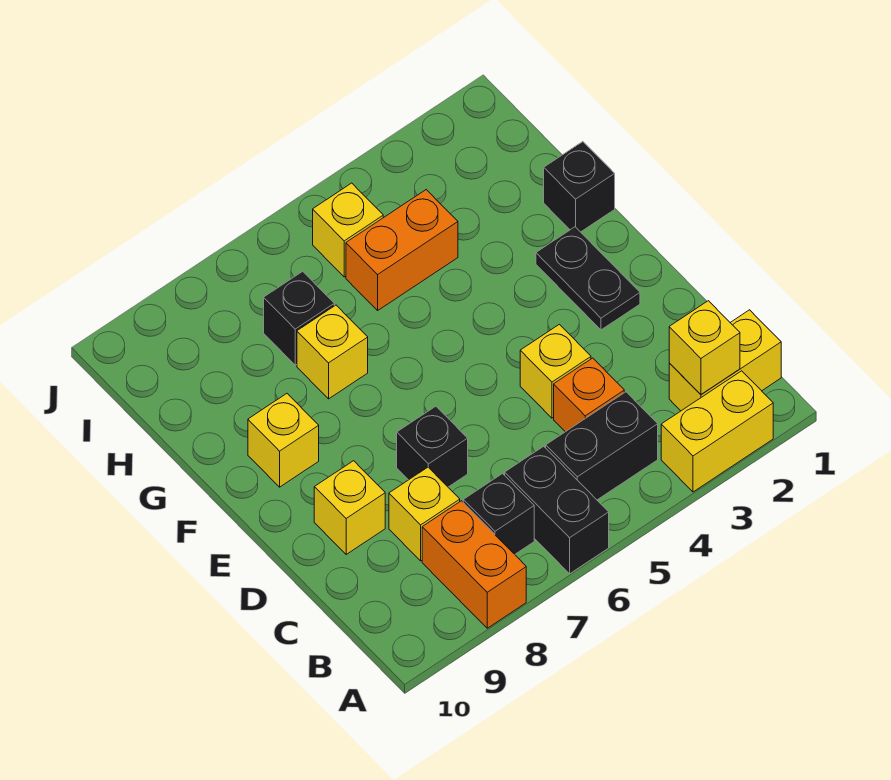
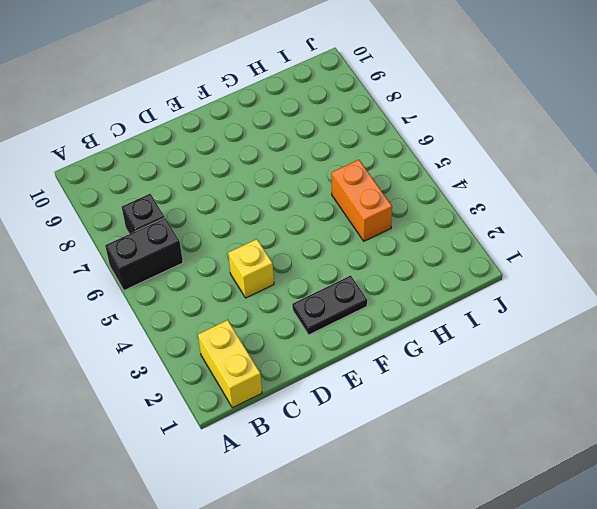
none -> yellow brick A2:A3 level 1
none -> orange brick A8:B8 level 1
none -> black brick B4:B5 level 1

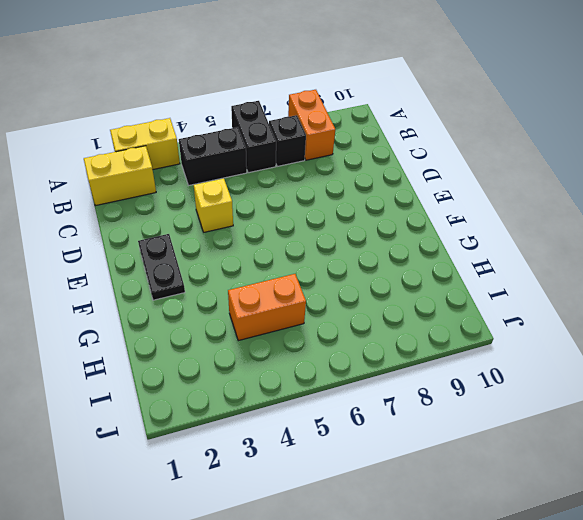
none -> orange brick C4 level 1
none -> yellow brick C8 level 1
none -> black brick D7 level 1

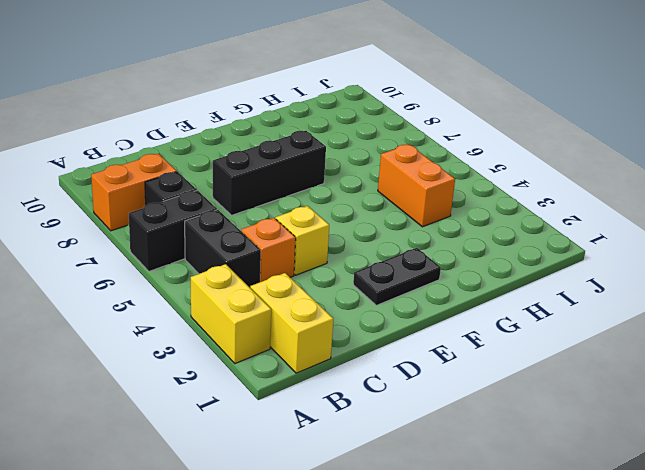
black brick D7:F7 level 1 -> black brick D7 level 1
none -> yellow brick C8 level 1
none -> yellow brick D9 level 1
none -> yellow brick F9 level 1

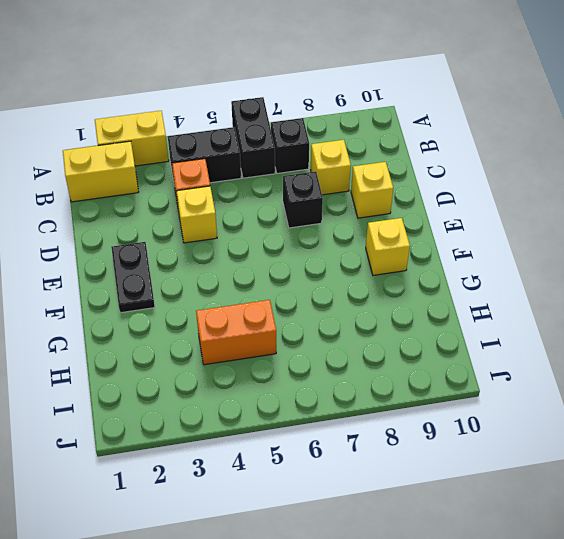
none -> orange brick A8:B8 level 1
none -> black brick G1 level 1
none -> yellow brick G7 level 1

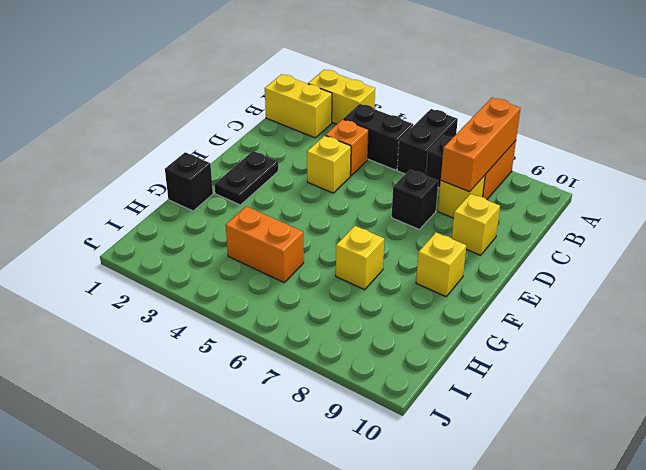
orange brick A8:C8 level 2 -> none
none -> black brick H7 level 1
none -> yellow brick I5 level 1
none -> yellow brick B2 level 2

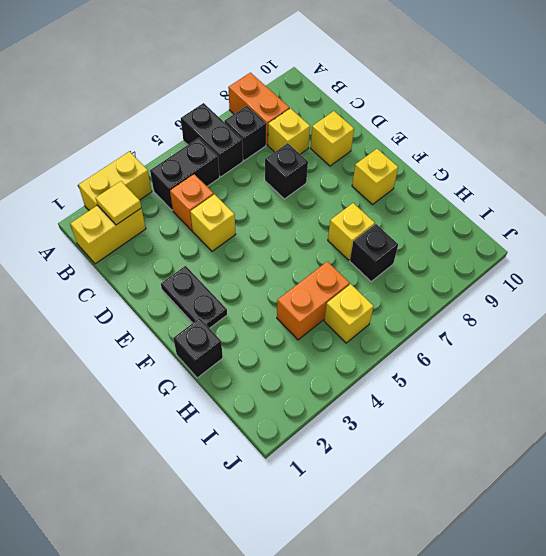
yellow tile B2 level 2 -> yellow brick B2 level 2

